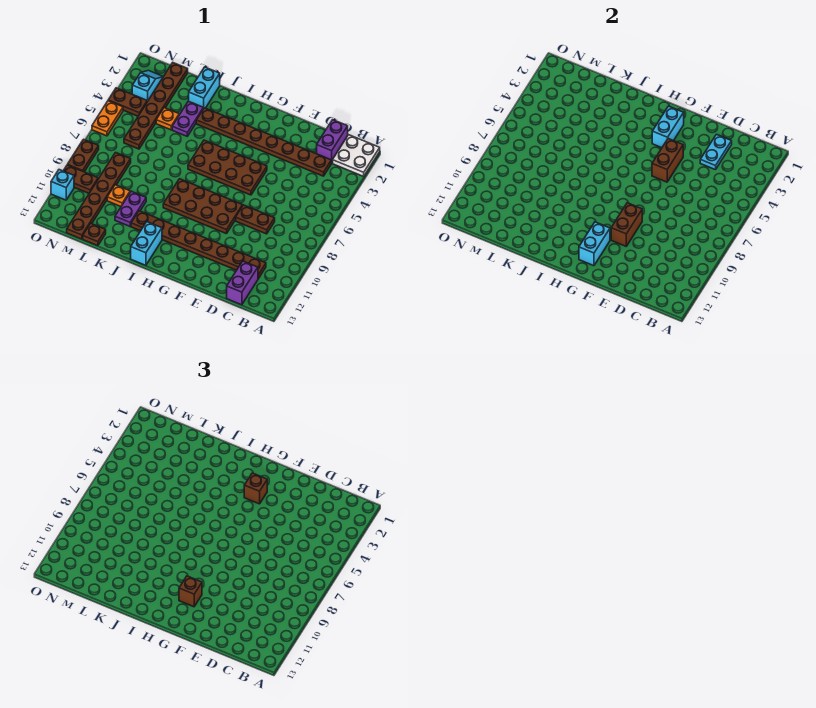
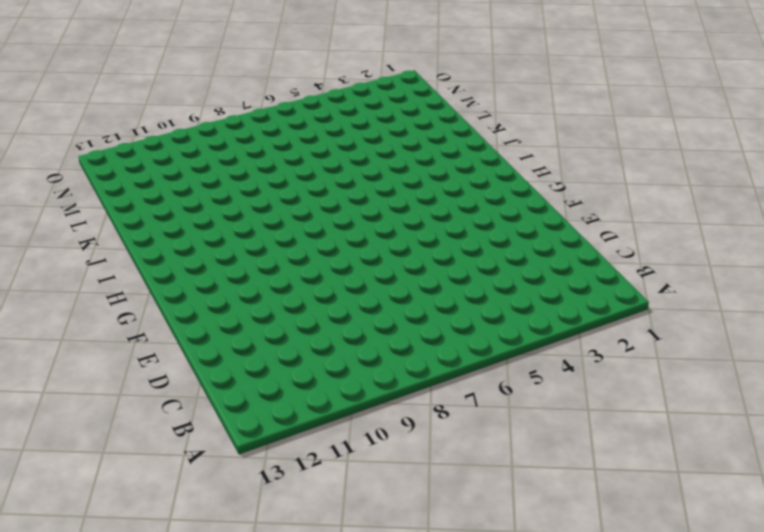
none -> white plate A1:B2 level 1
none -> purple brick C1:C2 level 1
none -> brown plate C3:J3 level 1
none -> brown plate C11:J11 level 1

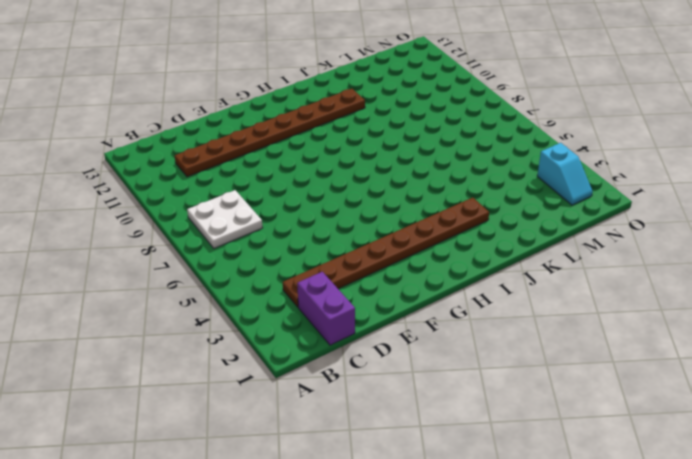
white plate B7:C8 level 1 -> white plate A1:B2 level 1
none -> purple brick C12:C13 level 1
none -> brown plate D8:E8 level 1
none -> brown plate F5:I6 level 1
none -> brown plate F8:I9 level 1

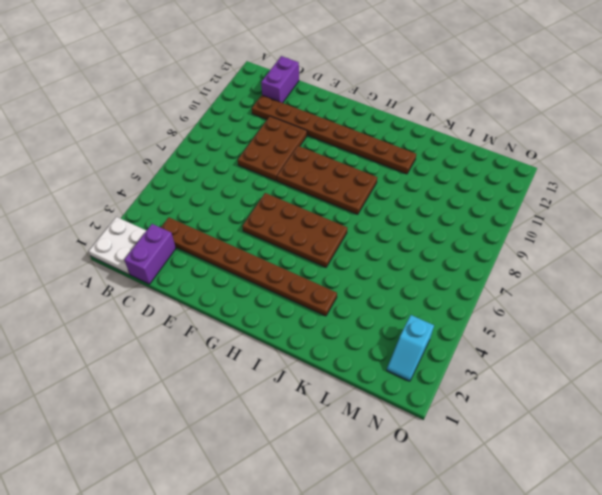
brown plate D8:E10 level 1 -> brown plate D8:E8 level 1
none -> cyan brick I12:I13 level 1
none -> cyan brick K1:K2 level 1
none -> purple plate K3:K4 level 1
none -> purple plate K10:K11 level 1

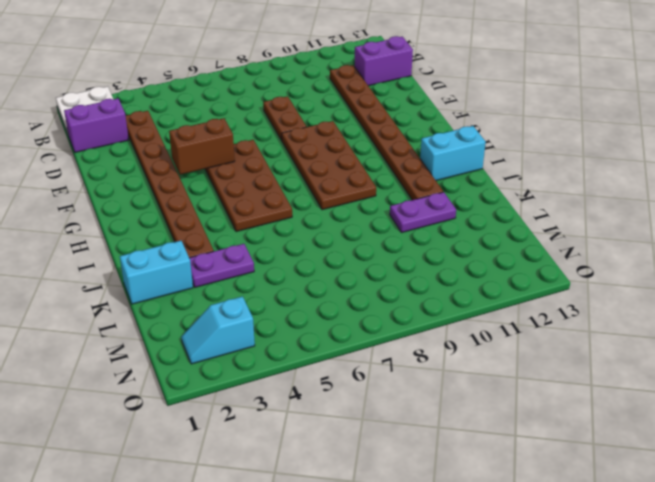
none -> orange plate L4 level 1
none -> orange plate L10 level 1
none -> brown plate L13 level 1
none -> brown plate M1:M6 level 1

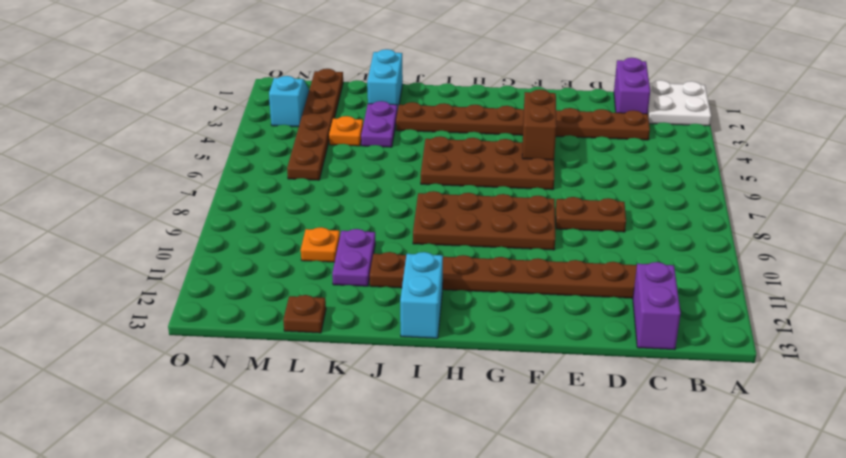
none -> brown plate M8:M13 level 1
none -> brown plate N4:O4 level 1
none -> brown plate N10:O10 level 1
none -> orange plate O5:O6 level 1

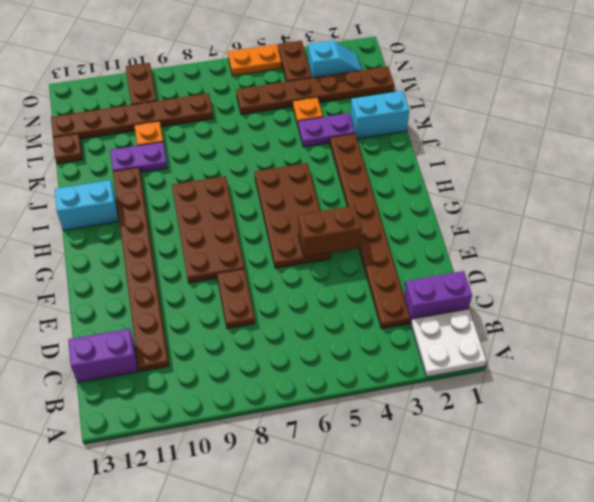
none -> brown plate O8:O9 level 1
none -> cyan brick O11 level 1
none -> cyan plate D2:D3 level 2
none -> brown brick F9:F10 level 2

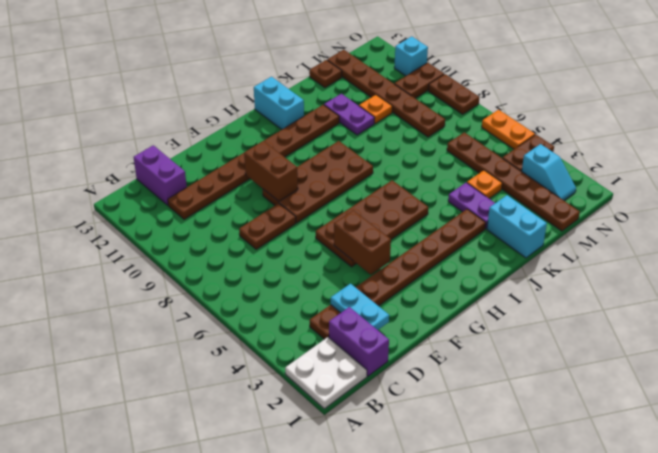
none -> cyan brick G2:G3 level 2
none -> cyan brick G11:G12 level 2
none -> brown brick G3 level 3
none -> brown brick G11 level 3

